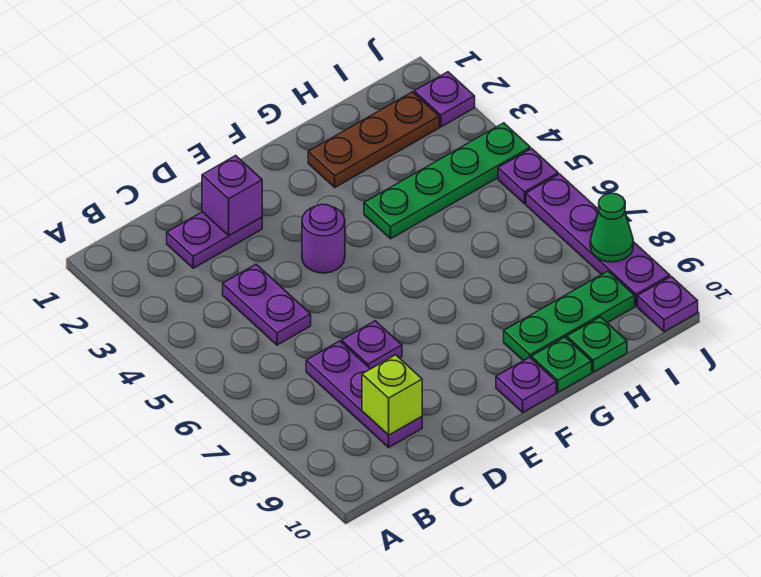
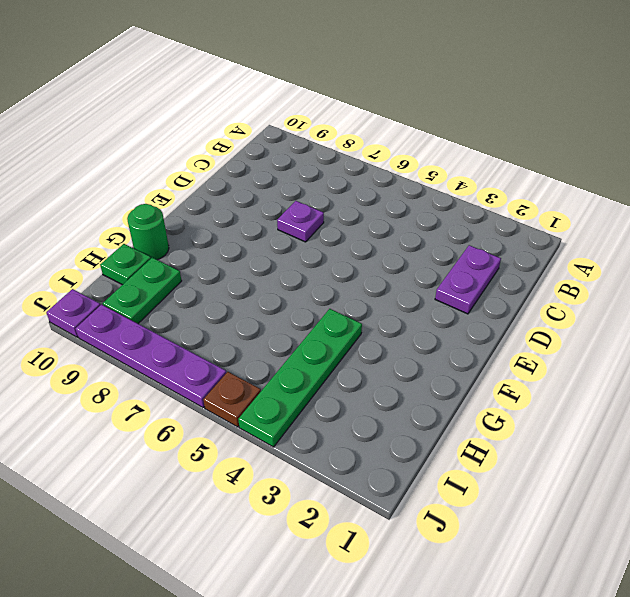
green round brick G10 level 1 -> green plate G10 level 1
green plate H9:I9 level 1 -> green plate G9:I9 level 1
brown plate J5 level 1 -> purple plate J5 level 1
none -> purple plate C4:C5 level 1
none -> purple plate C7:C9 level 1
none -> purple round brick E4 level 1

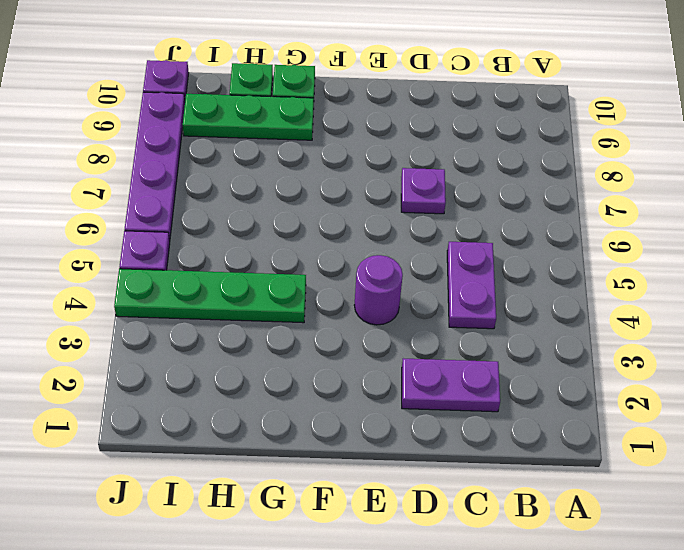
none -> purple plate C7:C9 level 1
none -> purple plate F10 level 1
none -> brown plate G2:I2 level 1

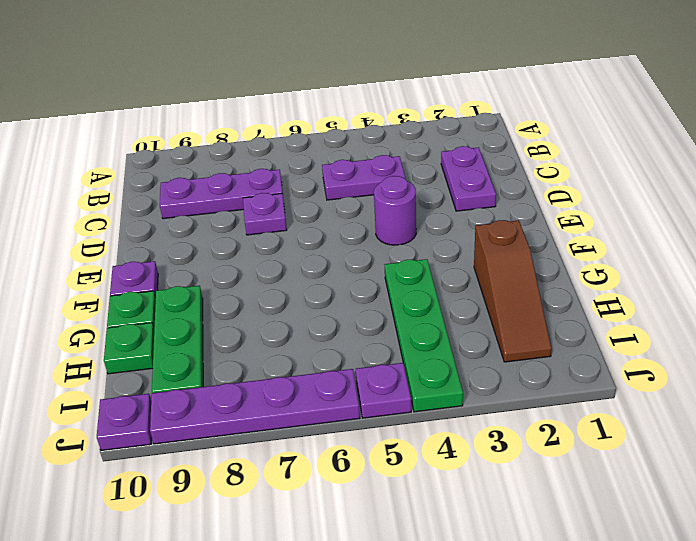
brown slope G2:I2 level 1 top G -> brown plate G2:I2 level 1
none -> purple plate J2 level 1
none -> lime brick C9 level 2
none -> purple brick D2 level 2

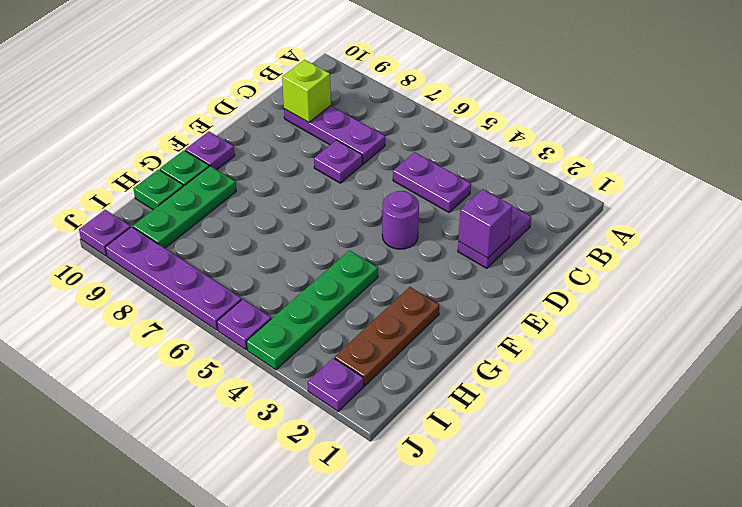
none -> green cone J8 level 2

